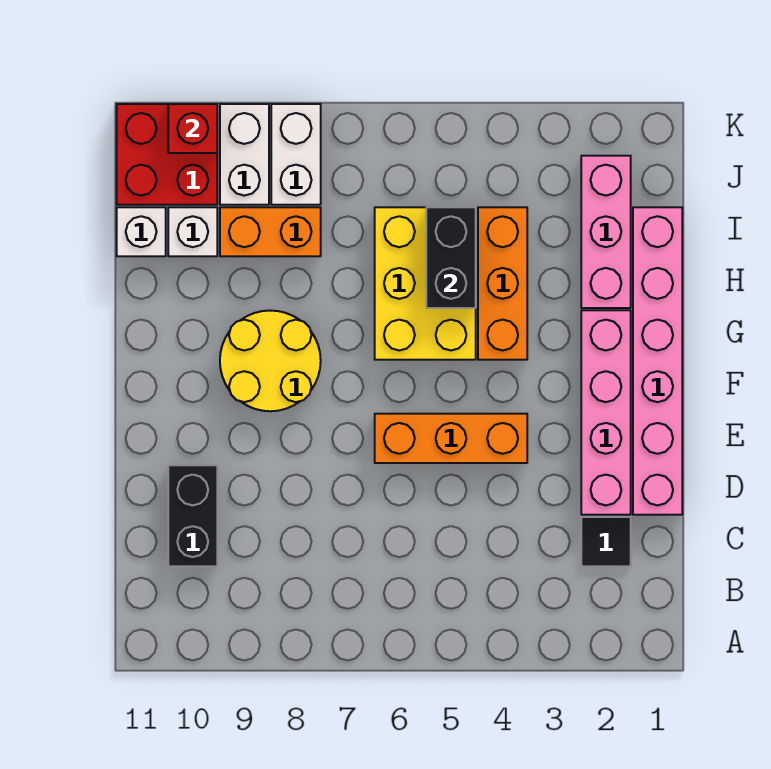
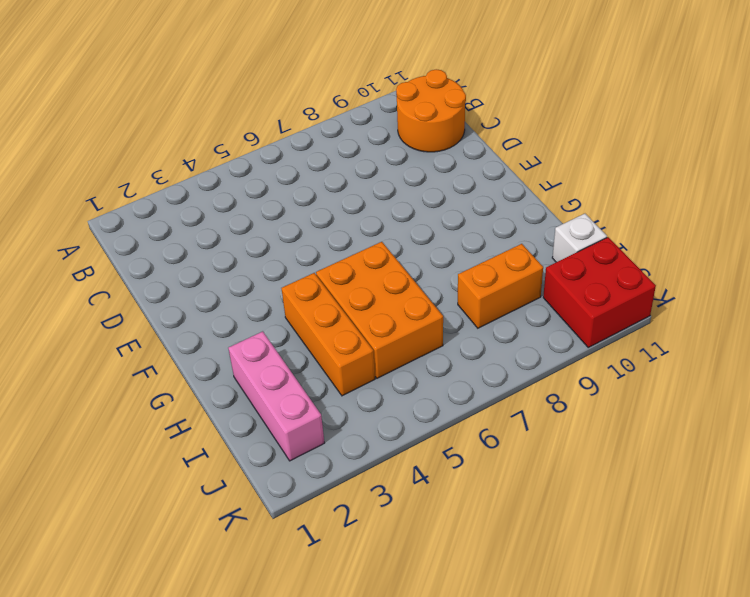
orange round brick B10:C11 level 1 -> black brick C10:D10 level 1
orange brick G5:I6 level 1 -> yellow brick G5:I6 level 1
none -> black tile C2 level 1
none -> pink brick D1:I1 level 1
none -> pink brick D2:G2 level 1

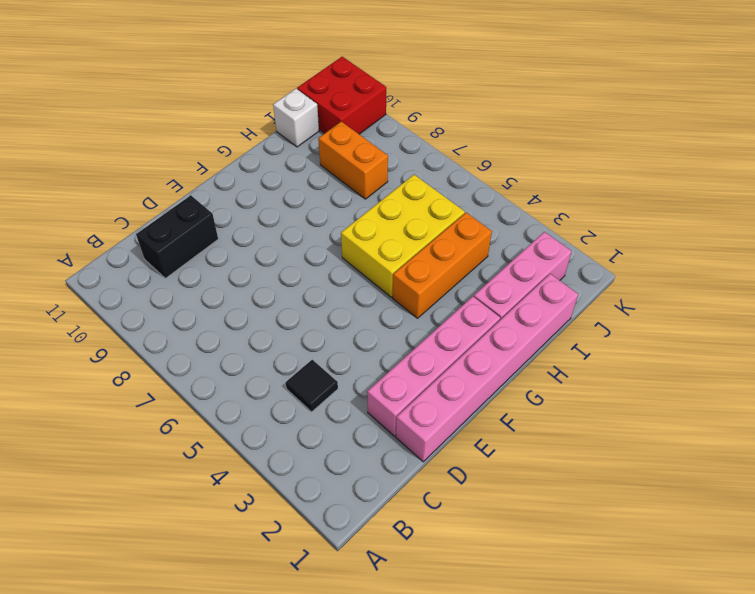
black tile C4 level 1 -> black tile C2 level 1
none -> orange brick E4:E6 level 1
none -> yellow round brick F8:G9 level 1
none -> white brick I10 level 1

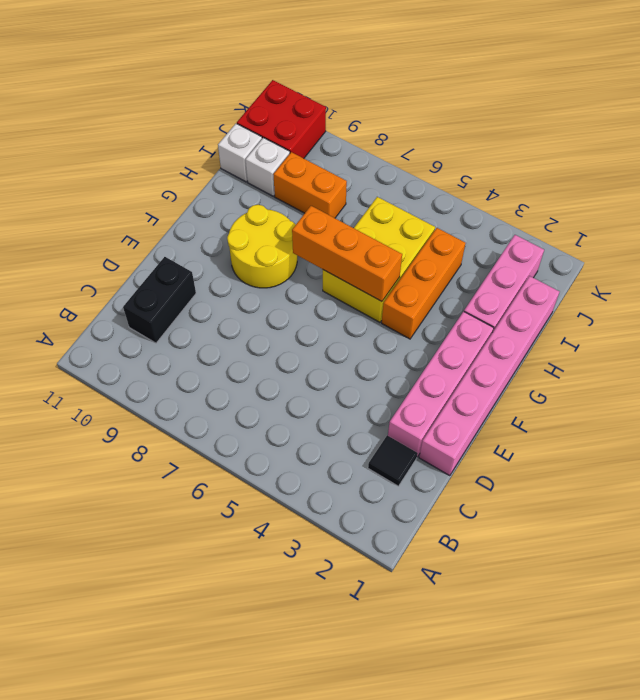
orange brick G5:G7 level 2 -> orange brick E4:E6 level 1
none -> white brick J8:K8 level 1
none -> white brick J9:K9 level 1
none -> black brick H5:I5 level 2

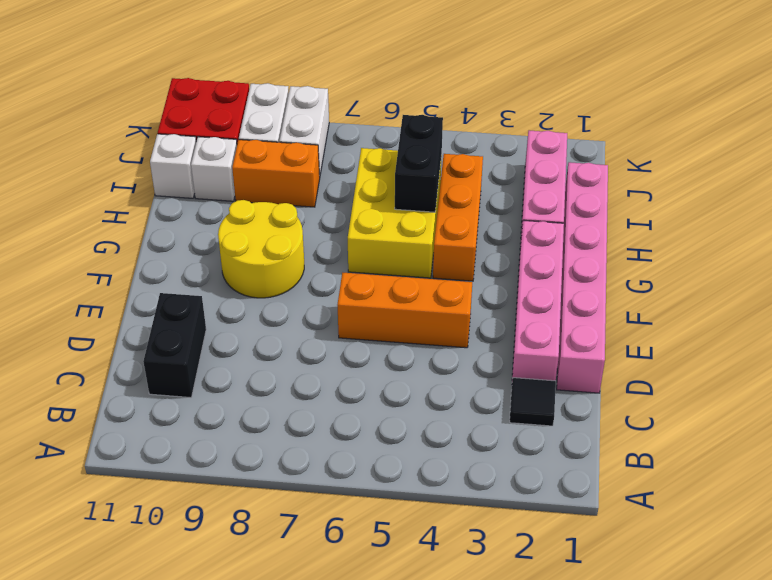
none -> red brick K10 level 2

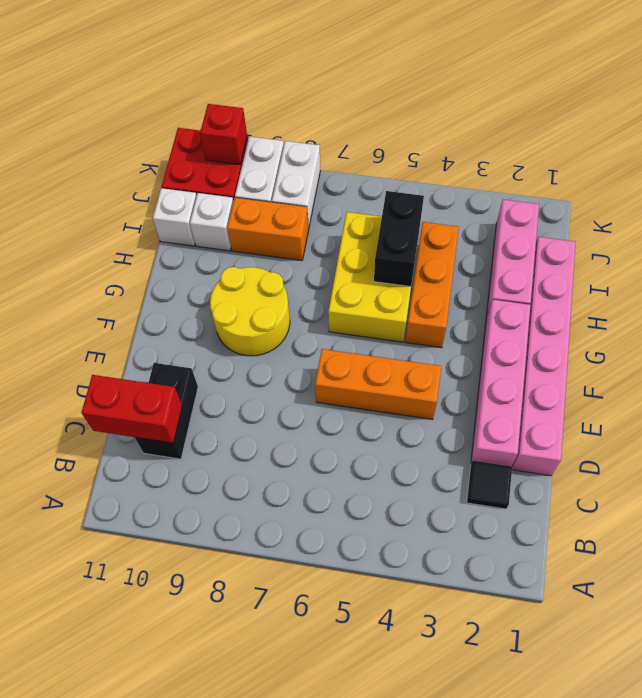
red brick C10:C11 level 2 -> none

